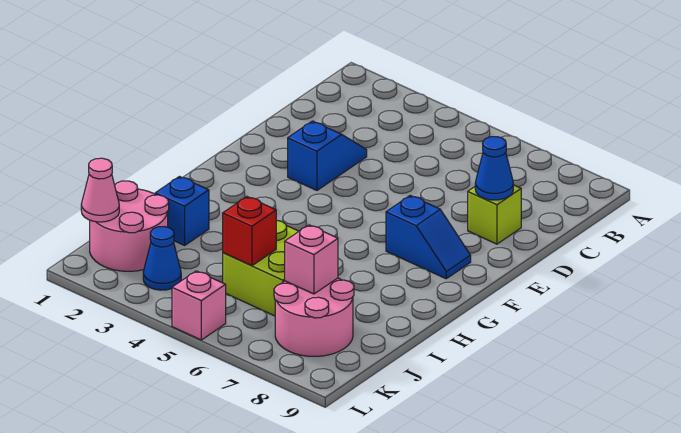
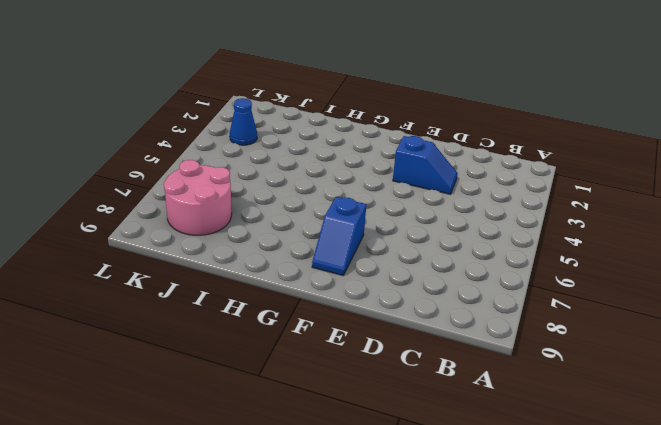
none -> lime brick D8 level 1
none -> blue brick I2 level 1
none -> lime brick I5:J6 level 1

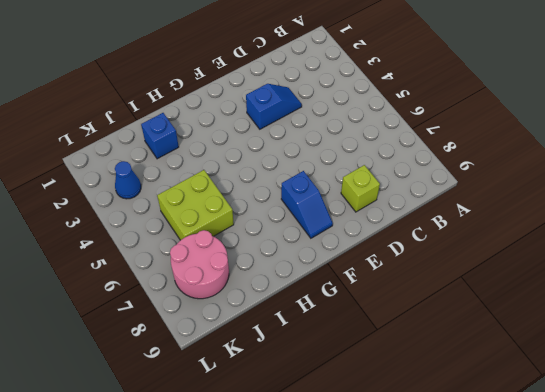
none -> pink round brick J1:K2 level 1
none -> pink brick L5 level 1
none -> blue cone D8 level 2

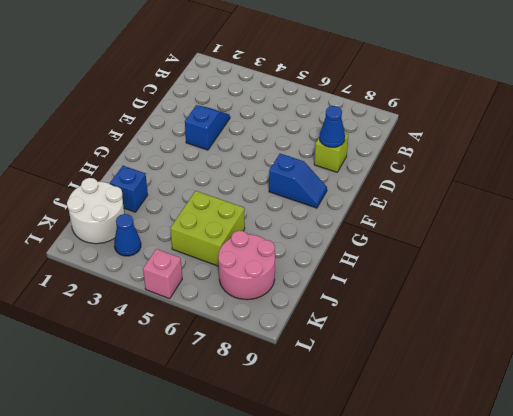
white round brick J1:K2 level 1 -> pink round brick J1:K2 level 1
none -> red brick J5 level 2
none -> pink brick J7 level 2
none -> pink cone K1 level 2

